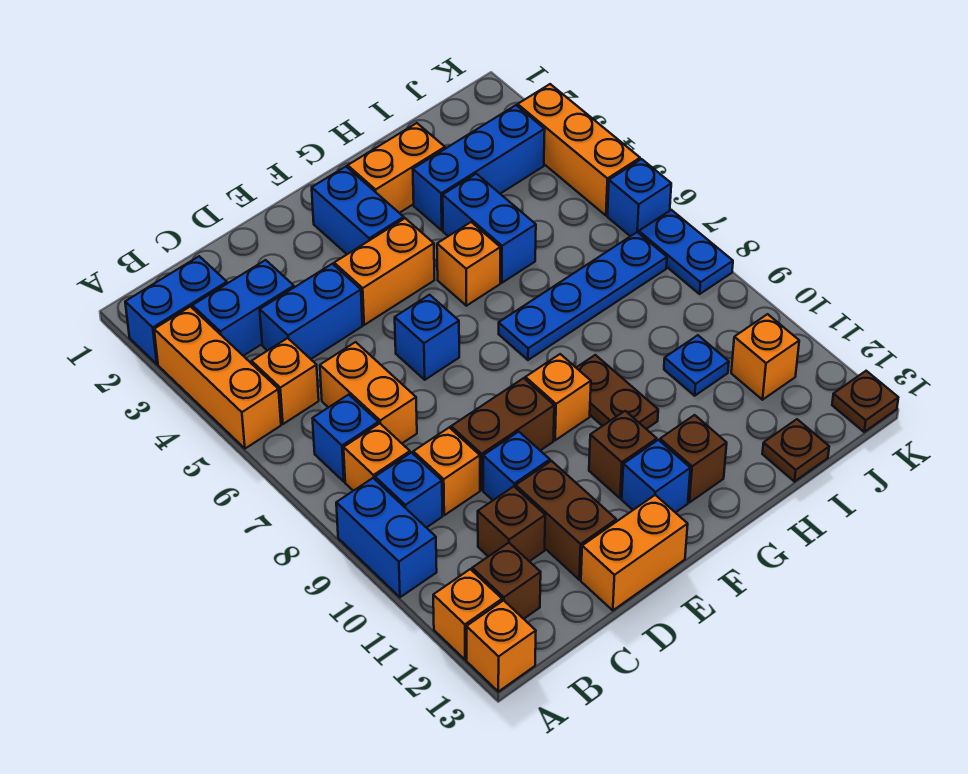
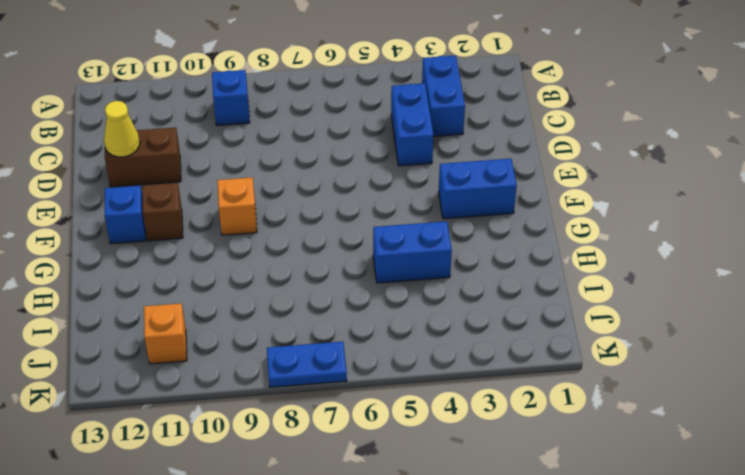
yellow cone D12 level 2 -> none
none -> blue brick A2:B2 level 1
none -> orange brick A3:A5 level 1
none -> blue brick A9:A10 level 1
none -> orange brick A12 level 1

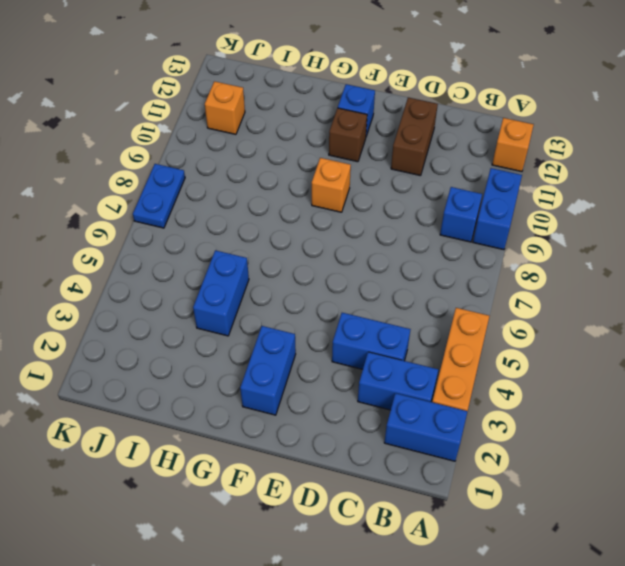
none -> orange brick A13 level 1
none -> orange brick B5 level 1
none -> blue brick B7 level 1
none -> orange brick B8 level 1

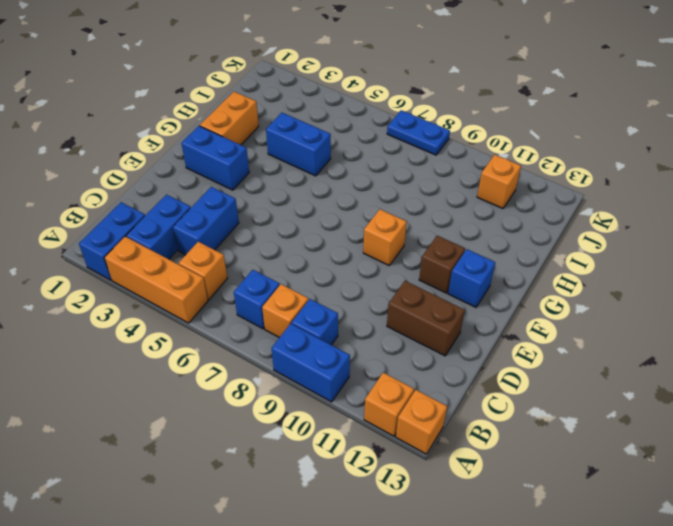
none -> brown brick B12 level 1
none -> orange brick C6:C7 level 1
none -> orange brick C9 level 1
none -> brown brick C11 level 1

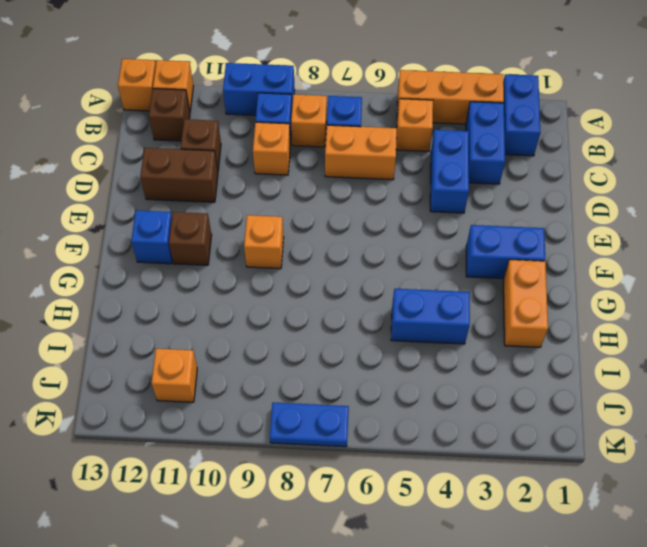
none -> brown brick D9:E9 level 1
none -> blue brick D10 level 1
none -> orange brick D13:E13 level 1
none -> orange brick E4:F4 level 1

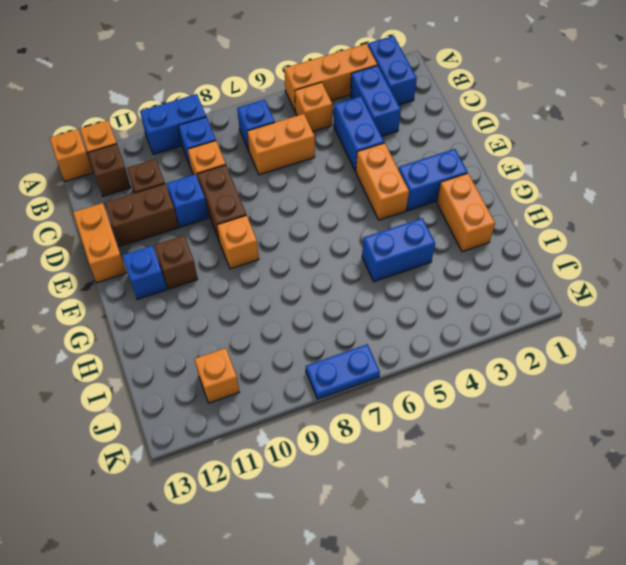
none -> orange brick B8 level 1
none -> blue brick E6 level 1
none -> orange brick G5 level 1
none -> blue plate G7:J7 level 1

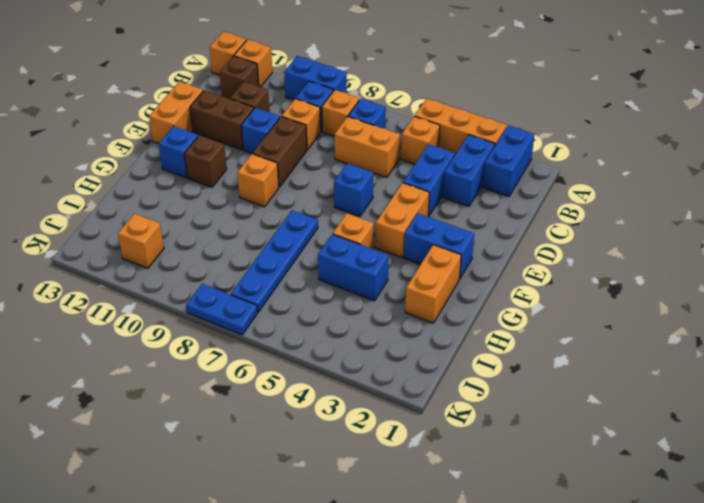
none -> brown plate G9:G10 level 1
none -> brown brick G12 level 1
none -> blue brick H3:J3 level 1
none -> blue plate I10 level 1

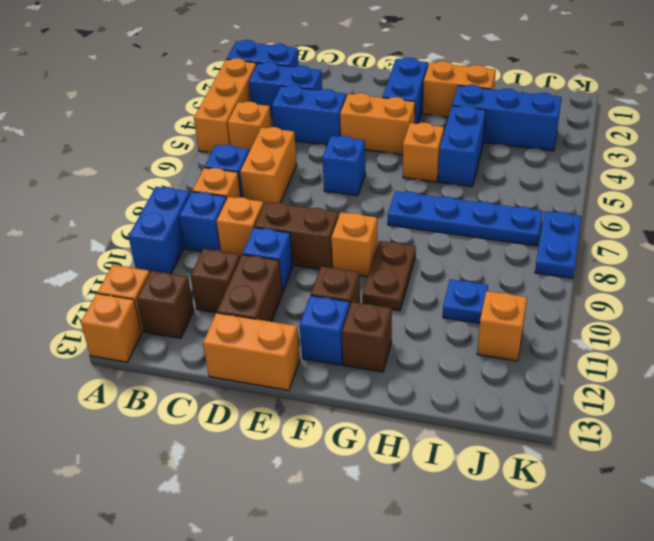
none -> brown plate I13 level 1
none -> orange brick K3:K5 level 1
none -> blue brick K6 level 1
none -> brown plate K13 level 1

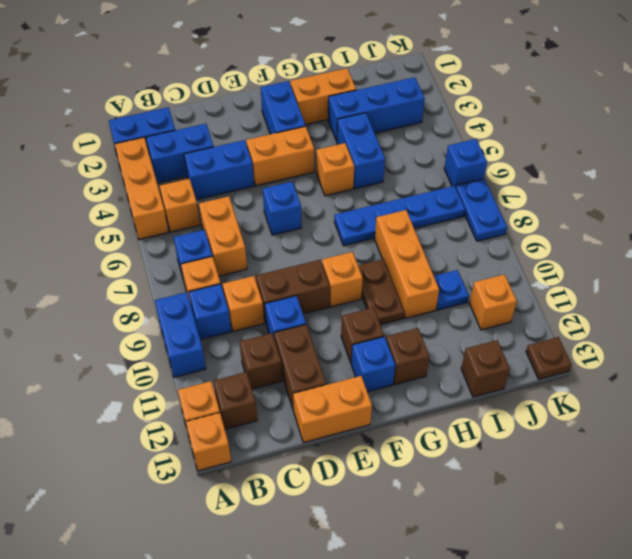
orange brick H8:H10 level 1 -> orange brick K3:K5 level 1
brown brick I13 level 1 -> brown plate I13 level 1

